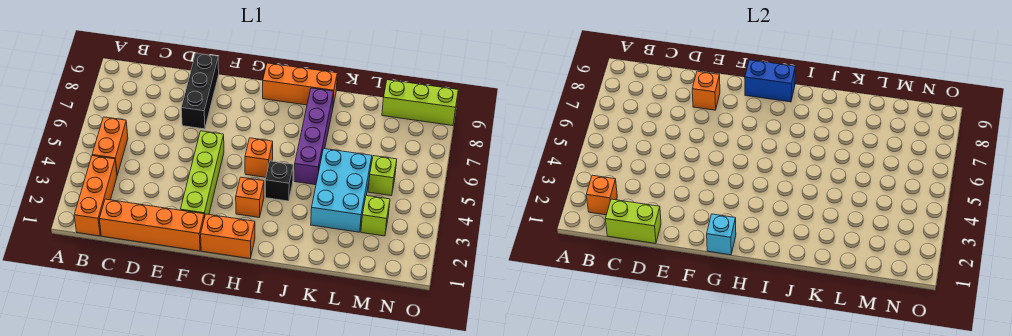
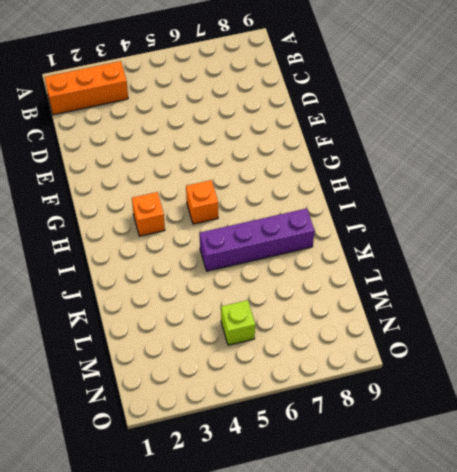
none -> orange brick B4:B5 level 1
none -> orange brick C1:F1 level 1
none -> black brick E7:E9 level 1

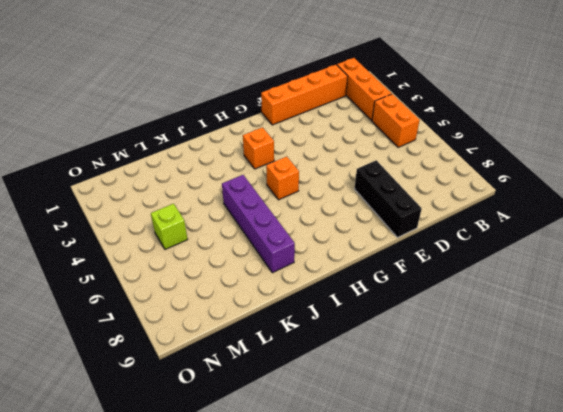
none -> lime brick F2:F5 level 1
none -> orange brick G1:H1 level 1
none -> orange brick H9:J9 level 1

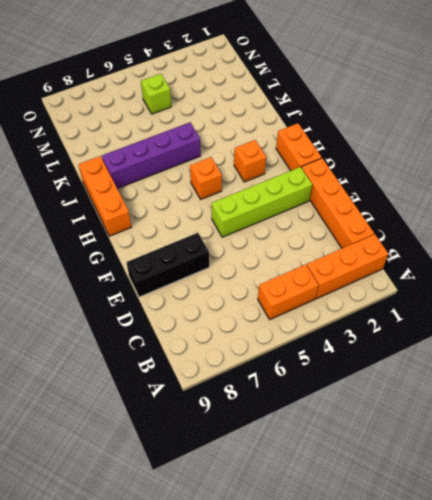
none -> black brick I4 level 1
none -> cyan brick K3:L5 level 1
none -> lime brick M3 level 1

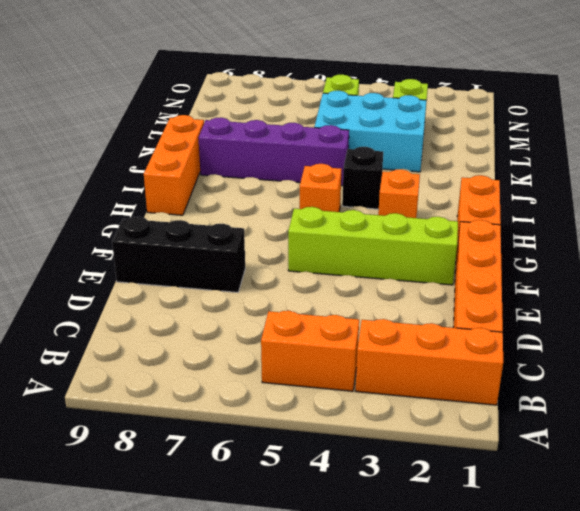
none -> lime brick M9:O9 level 1
none -> orange brick B2 level 2
none -> lime brick C1:D1 level 2

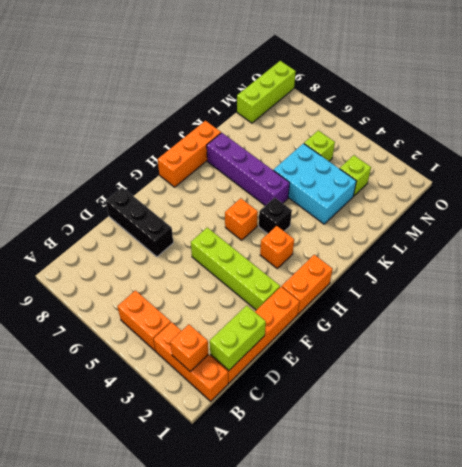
none -> orange brick E8 level 2
none -> cyan brick G1 level 2
none -> blue brick G9:H9 level 2

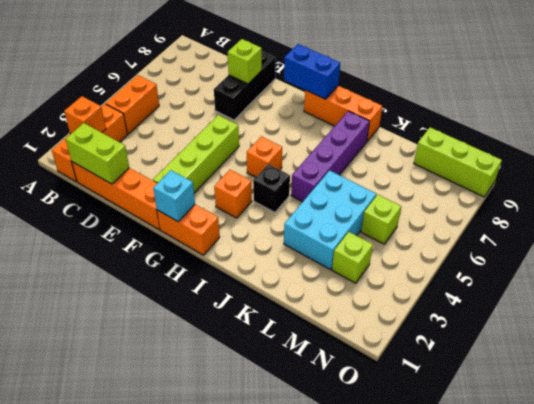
lime brick E8 level 2 -> orange brick E8 level 2

